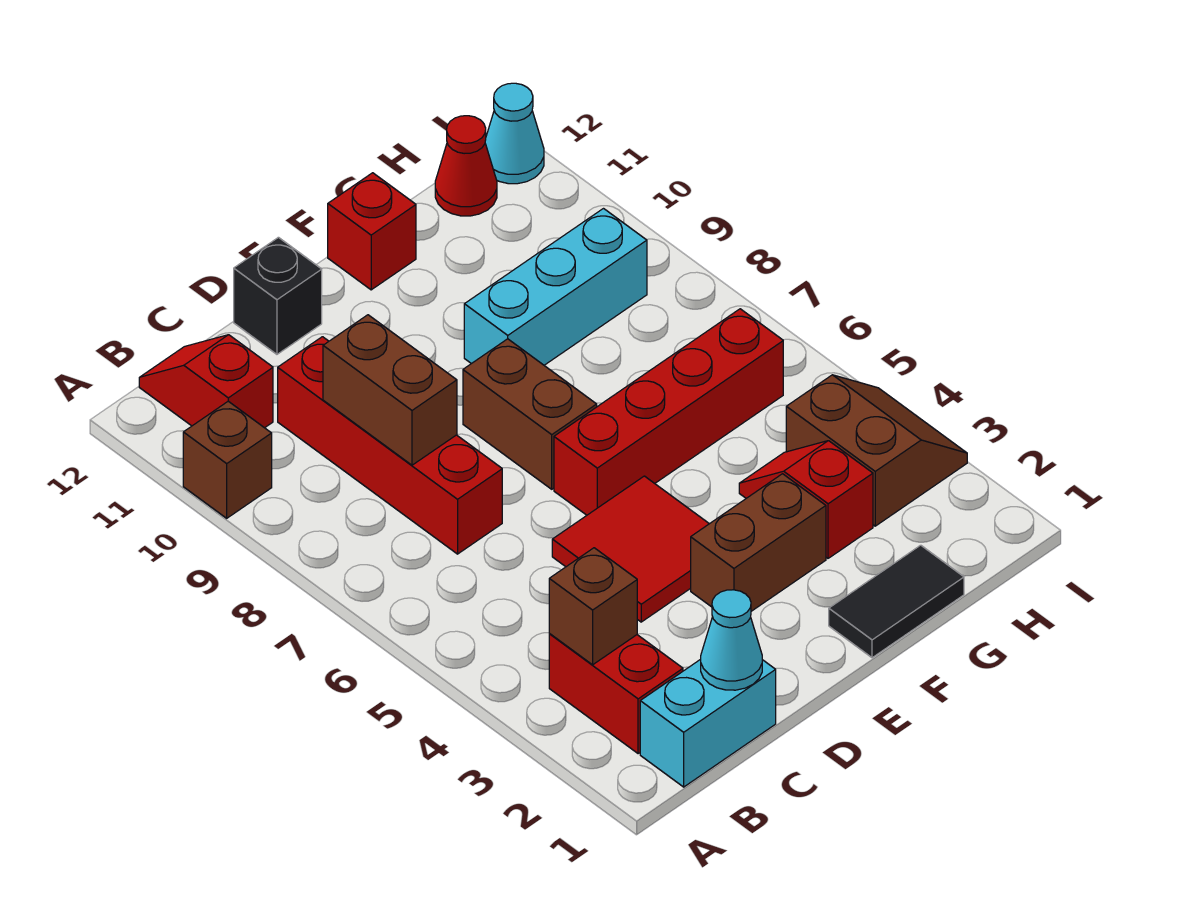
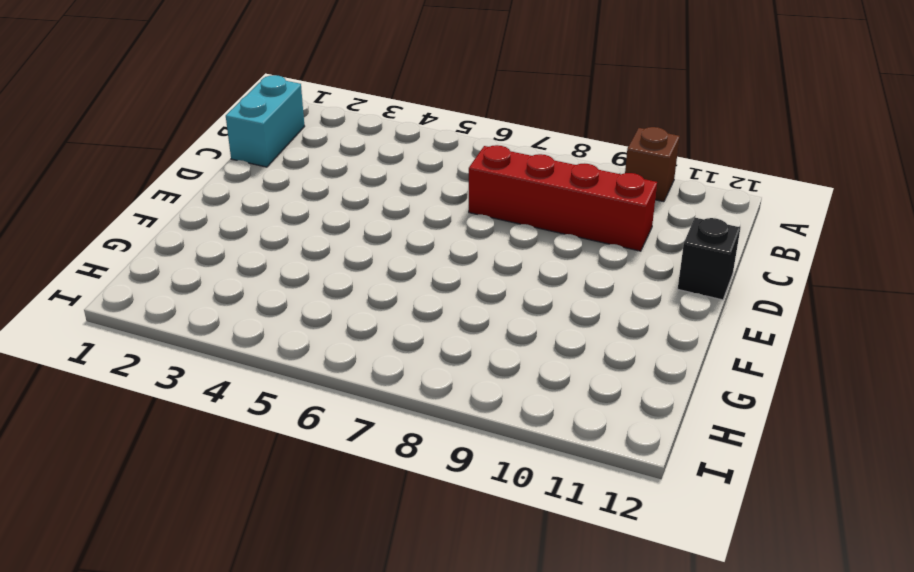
none -> red brick B2:B3 level 1
none -> red slope B11:B12 level 1 top 11
none -> red tile D4:E5 level 1

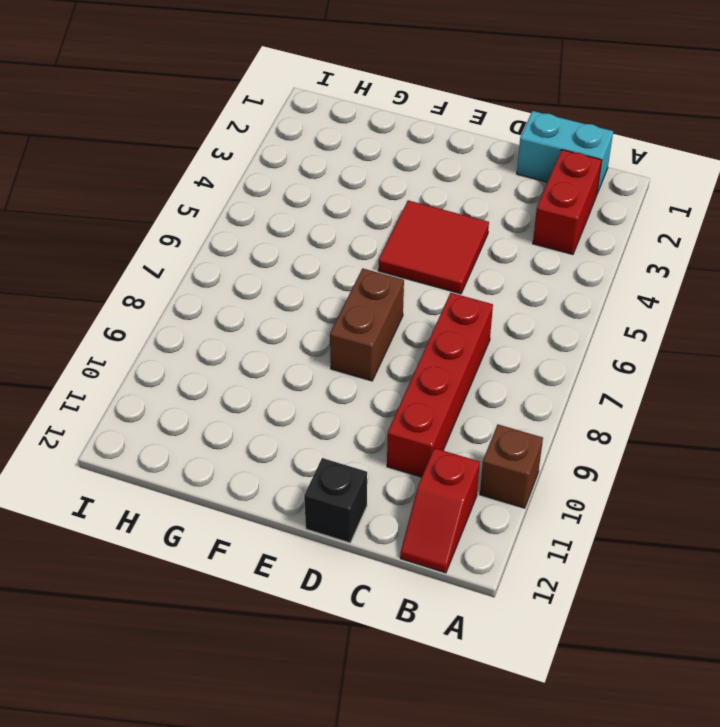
none -> brown brick E3:F3 level 1
none -> red brick E6:H6 level 1
none -> black tile F1:G1 level 1

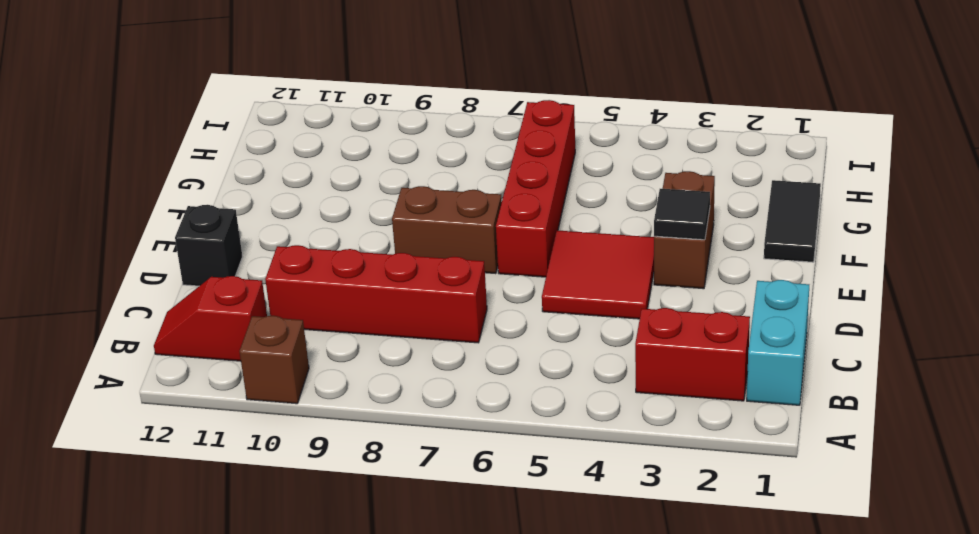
black tile E3 level 2 -> none
none -> cyan brick F9:H9 level 1
none -> red brick F12 level 1
none -> red slope G3:G4 level 1 top 3

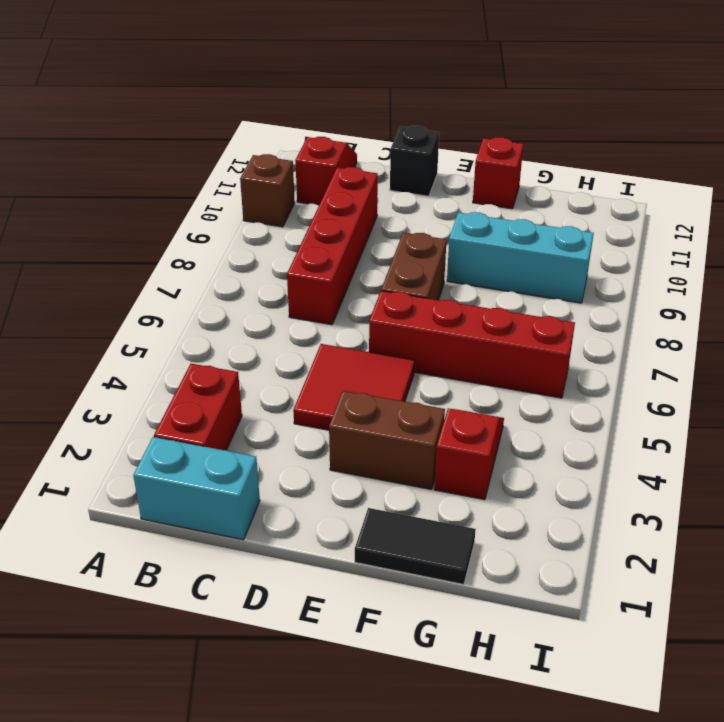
none -> brown slope H3:I4 level 1 top H
none -> red cone H12 level 1
none -> cyan cone I12 level 1

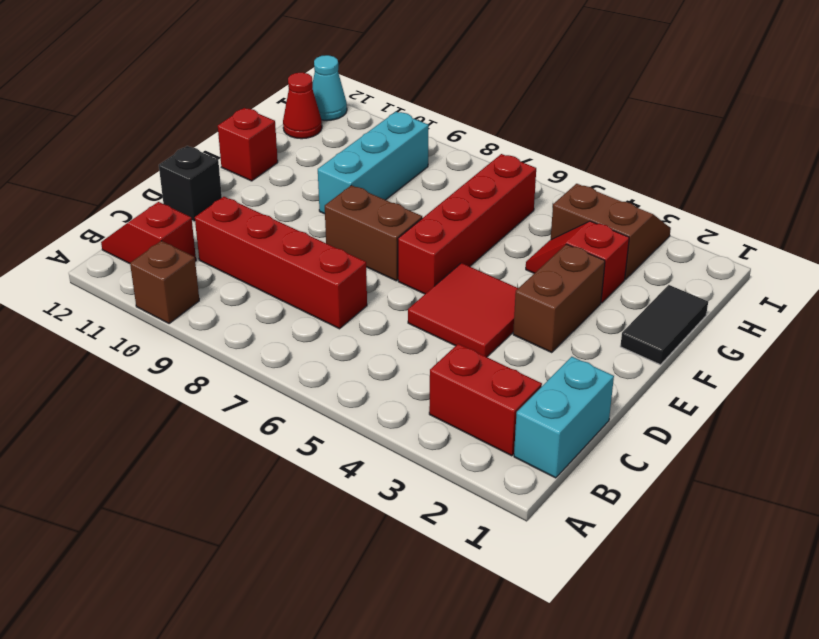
none -> brown brick B3 level 2
none -> cyan cone C1 level 2
none -> brown brick C8:C9 level 2

